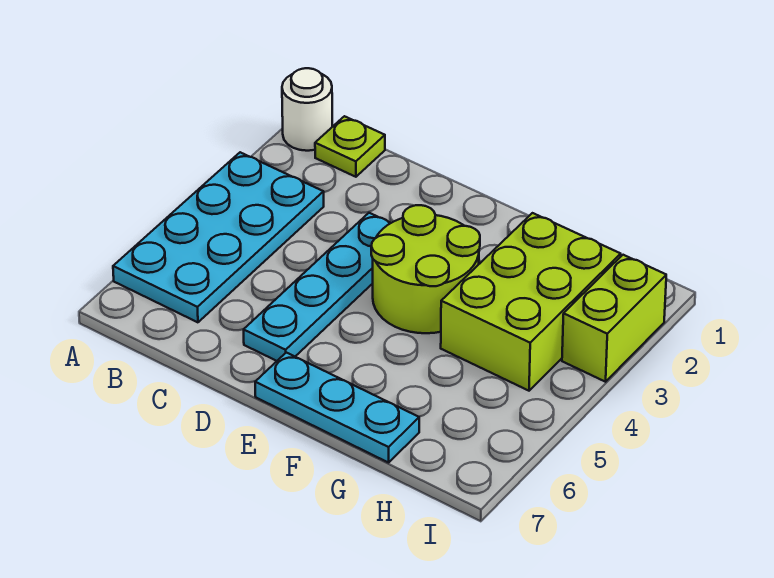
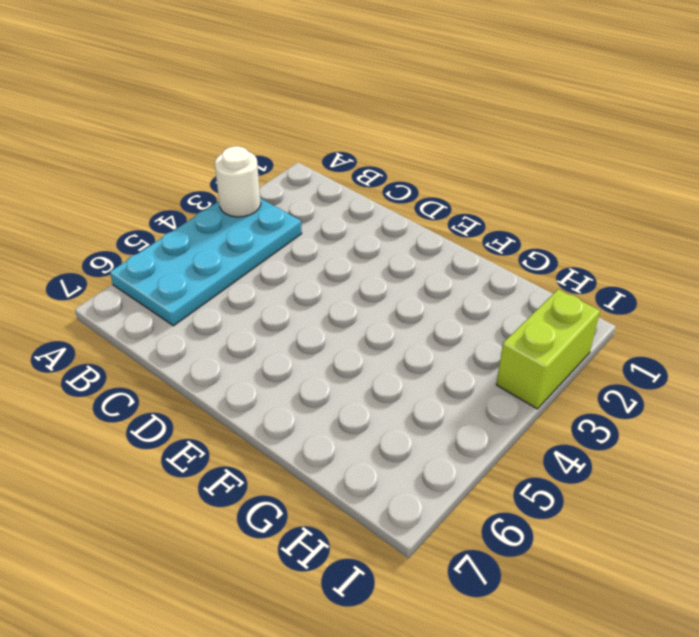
white round brick A3 level 2 -> white round brick A1 level 1
none -> lime plate B1 level 1
none -> cyan plate D3:D6 level 1

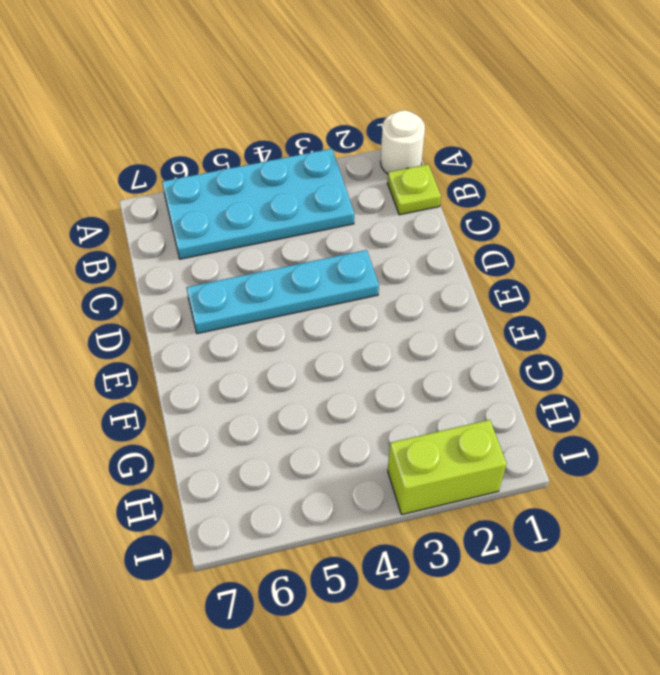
none -> lime round brick E3:F4 level 1
none -> cyan plate E7:G7 level 1

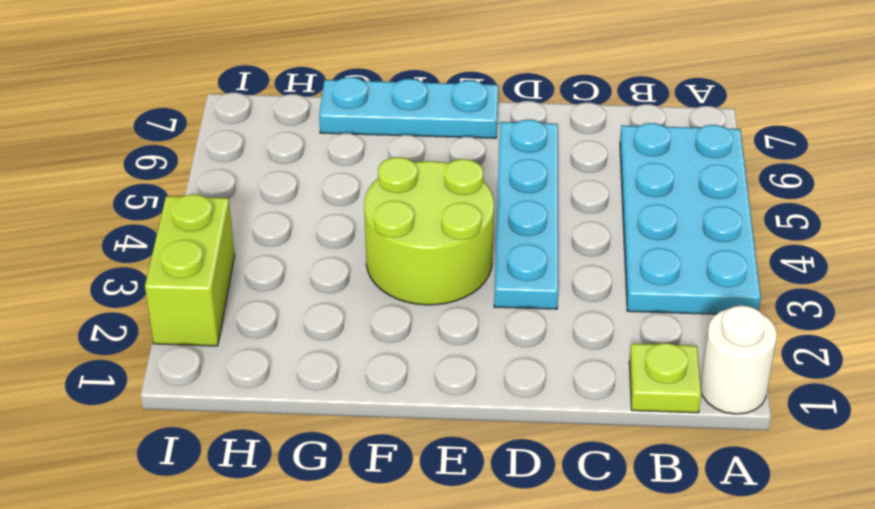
none -> lime brick G2:H4 level 1

